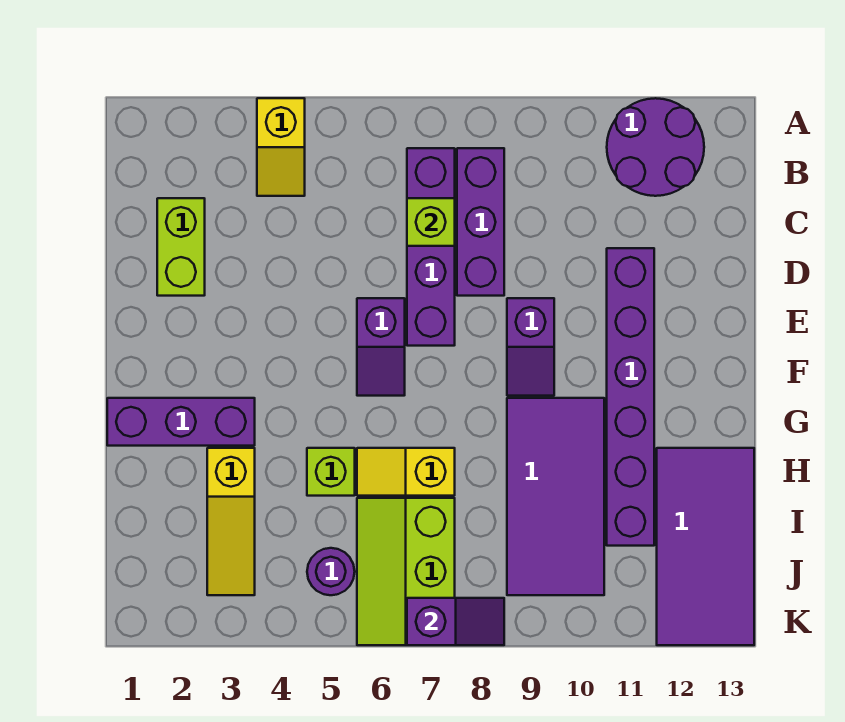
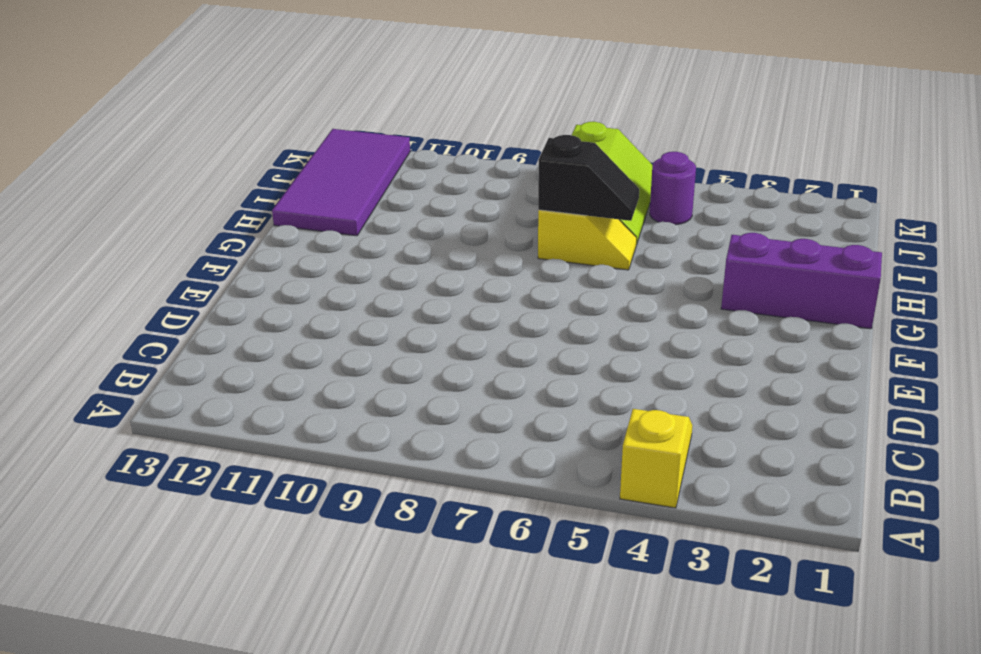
black slope H6:H7 level 2 top 7 -> none
none -> purple round brick A11:B12 level 1
none -> purple brick B7:E7 level 1
none -> purple brick B8:D8 level 1

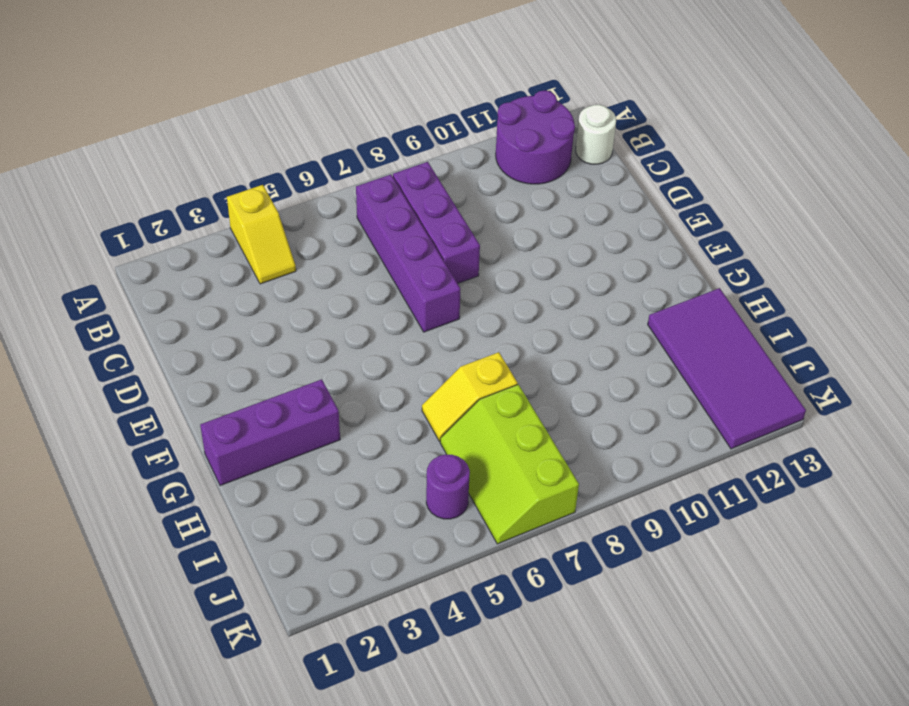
white round brick B13 level 1 -> none
none -> lime brick C2:D2 level 1
none -> purple brick D11:I11 level 1
none -> purple slope E6:F6 level 1 top E

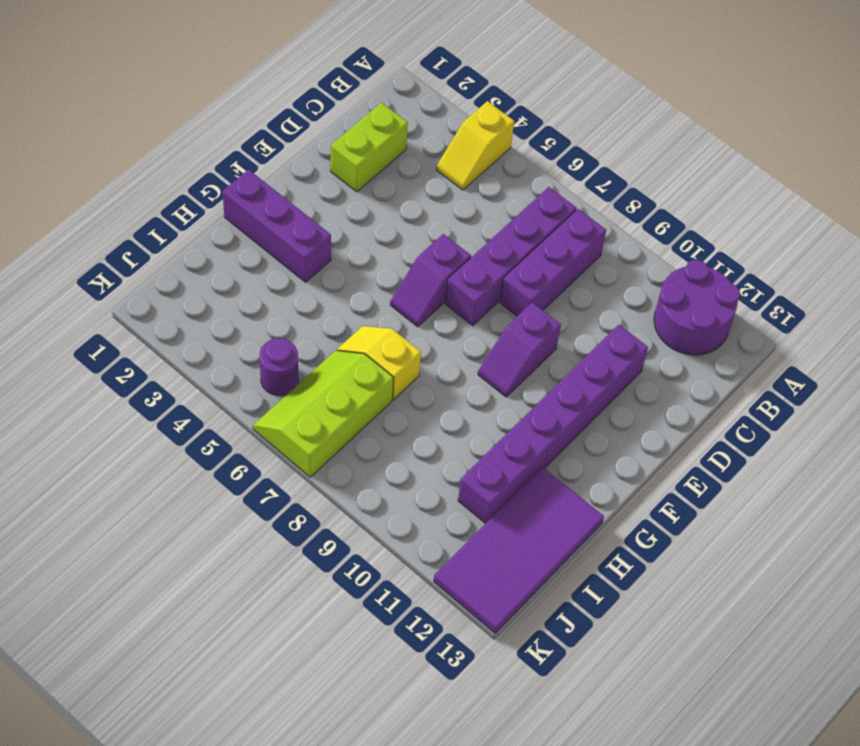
none -> purple tile G9:J10 level 1
none -> yellow slope H3:J3 level 1 top H
none -> lime brick H5 level 1

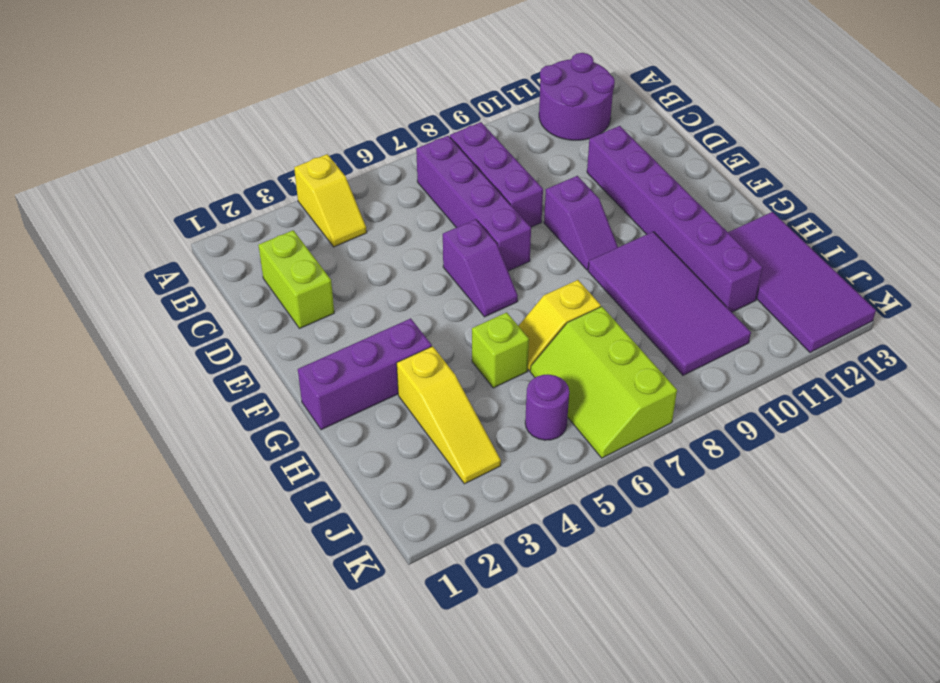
none -> lime brick C7 level 2
none -> purple slope K7:K8 level 2 top 7

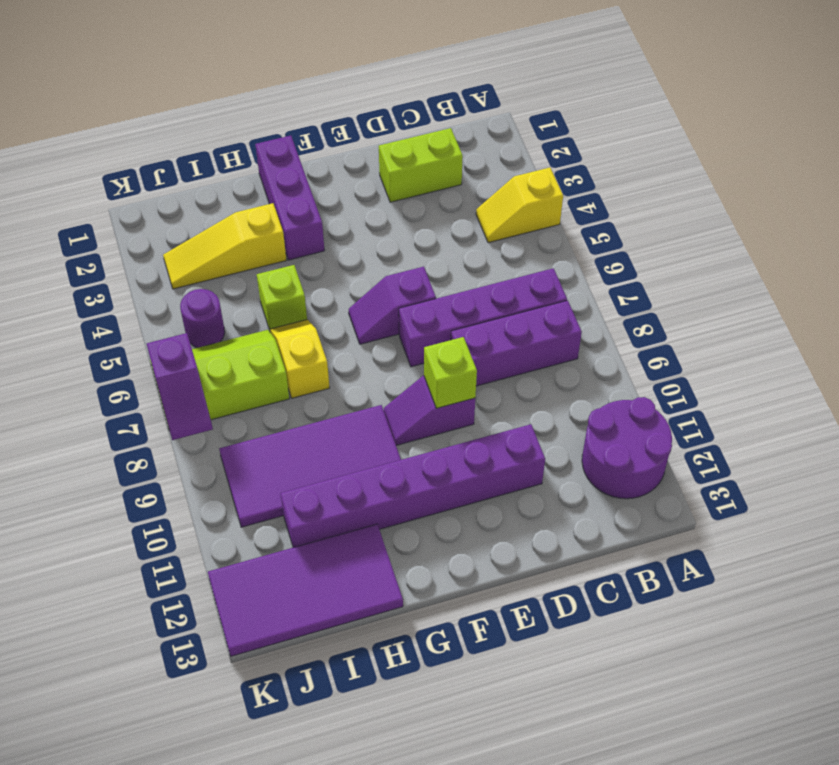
lime brick E9 level 2 -> lime brick C7 level 2

